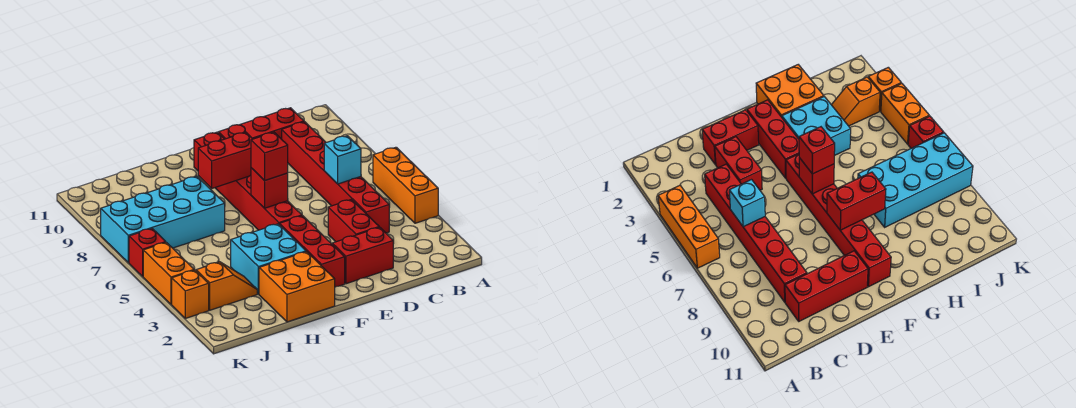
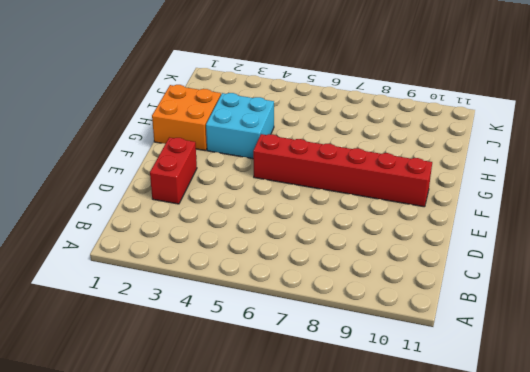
none -> orange brick A4:A6 level 1
none -> red brick C4:C9 level 1
none -> red brick C10:E10 level 1

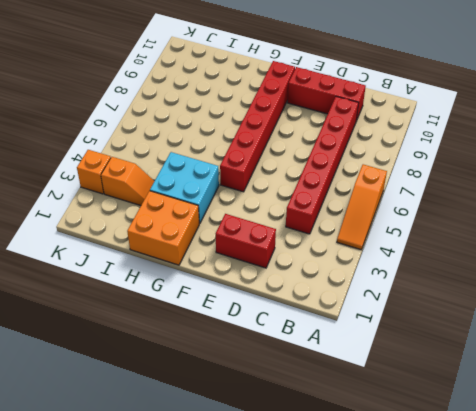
orange slope A4:A6 level 1 top 6 -> orange brick A4:A6 level 1
none -> red brick D3:D4 level 1
none -> red brick F2:F4 level 1
none -> cyan brick H7:K8 level 1

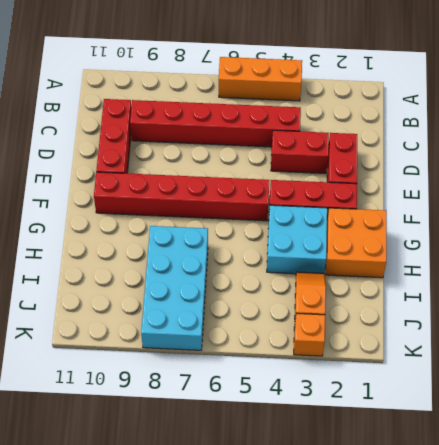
none -> orange brick K4:K5 level 1
none -> red brick K6 level 1
none -> cyan brick C6 level 2

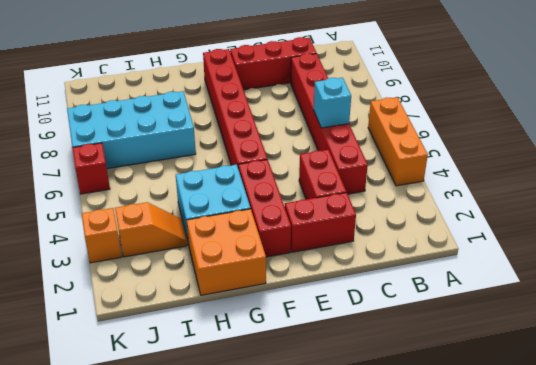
none -> orange brick K4:K5 level 1
none -> red brick F6 level 2
none -> red brick F8:G8 level 2

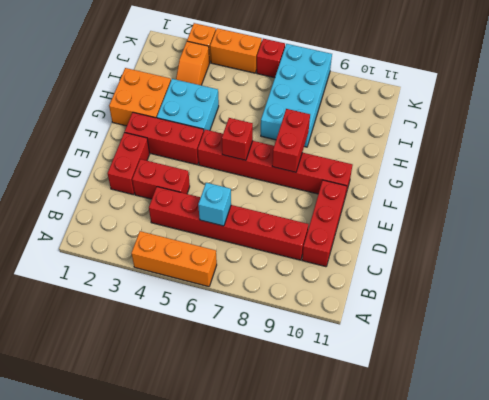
none -> red brick F6 level 3

